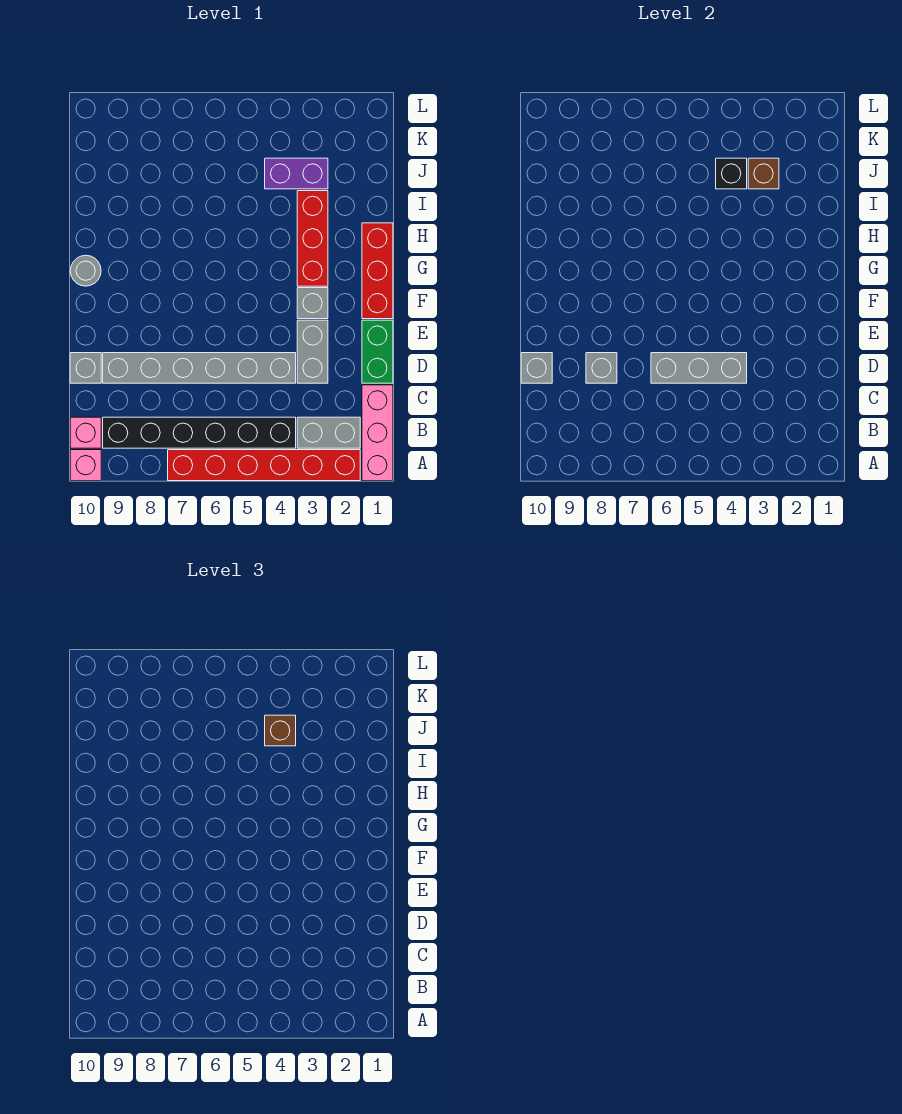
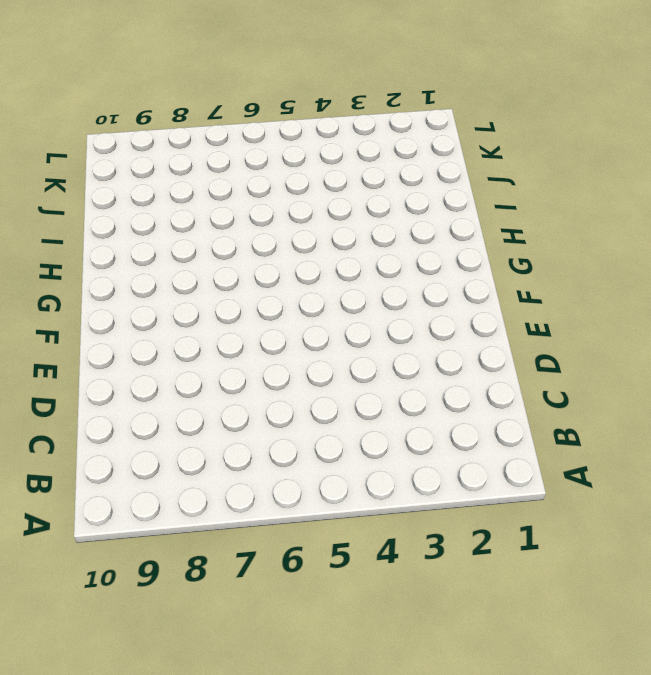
none -> pink brick A1:C1 level 1
none -> red brick A2:A7 level 1
none -> pink brick A10 level 1

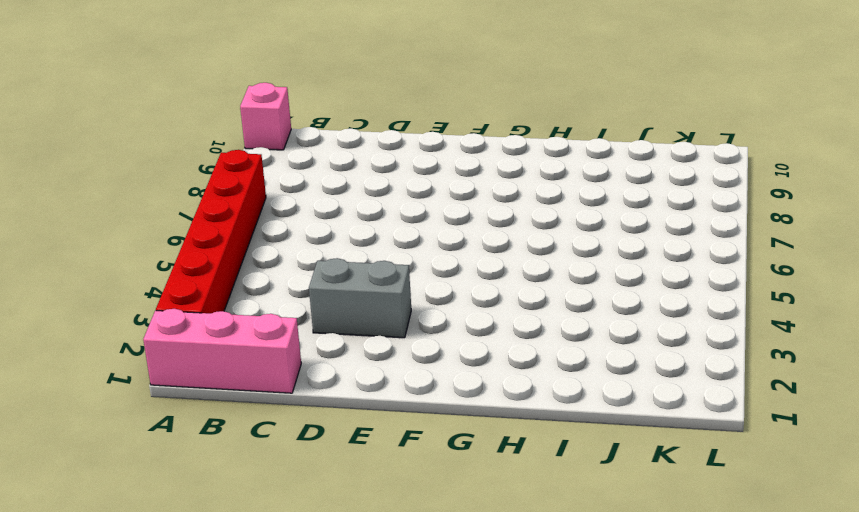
none -> grey brick B2:B3 level 1
none -> black brick B4:B9 level 1
none -> pink brick B10 level 1

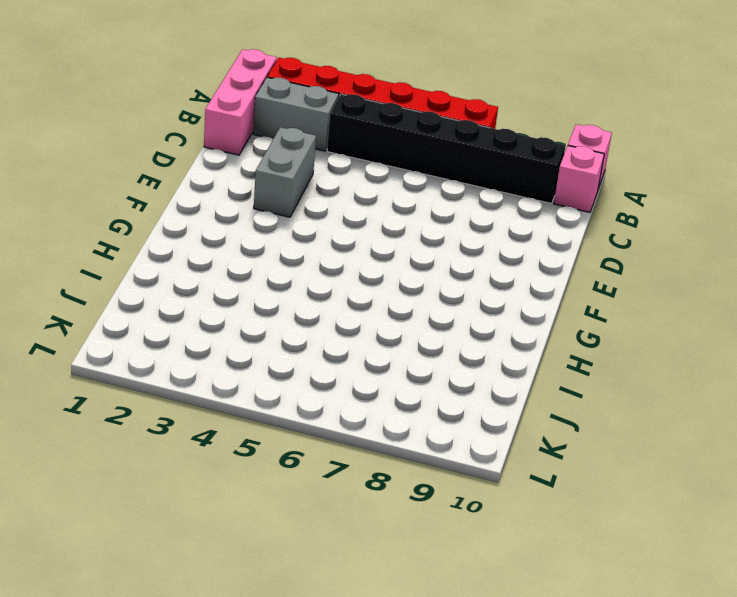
none -> green brick D1:E1 level 1
none -> grey brick D4:D9 level 1
none -> grey brick D10 level 1

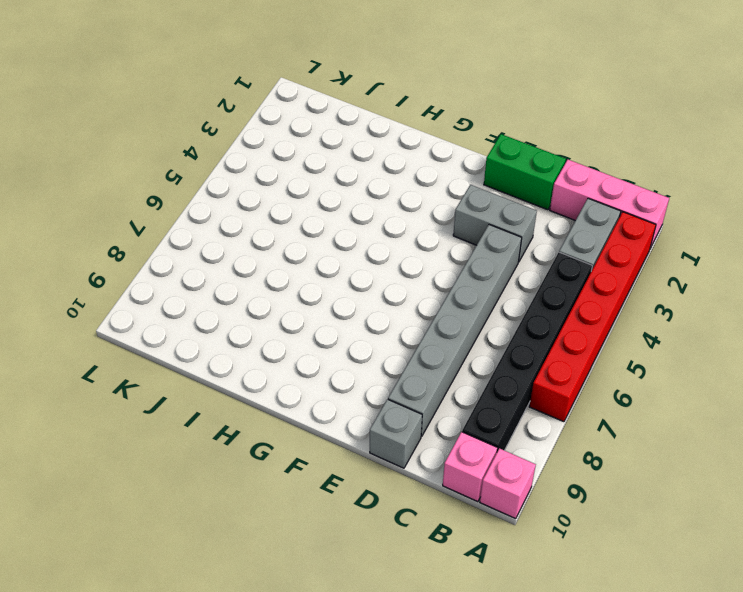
none -> red brick F1:H1 level 1
none -> grey brick F3 level 1
none -> red brick G3:I3 level 1

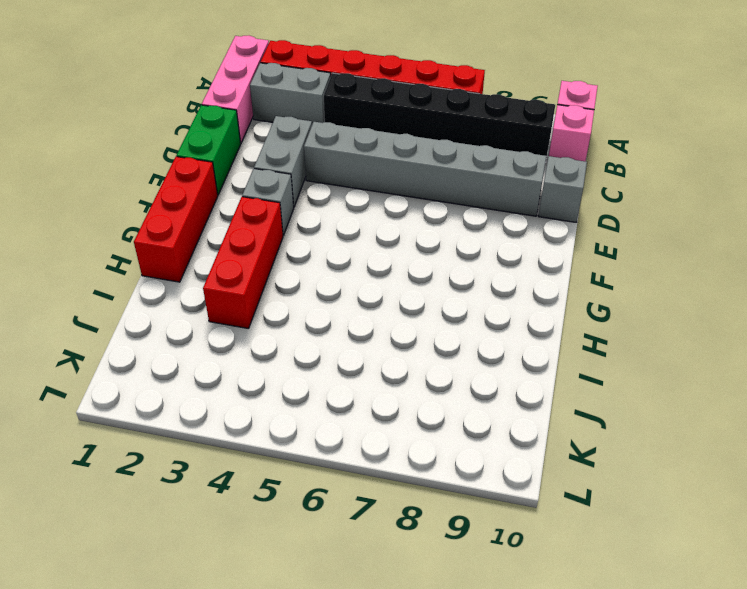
none -> grey round brick G10 level 1
none -> purple brick J3:J4 level 1
none -> grey brick D4:D6 level 2

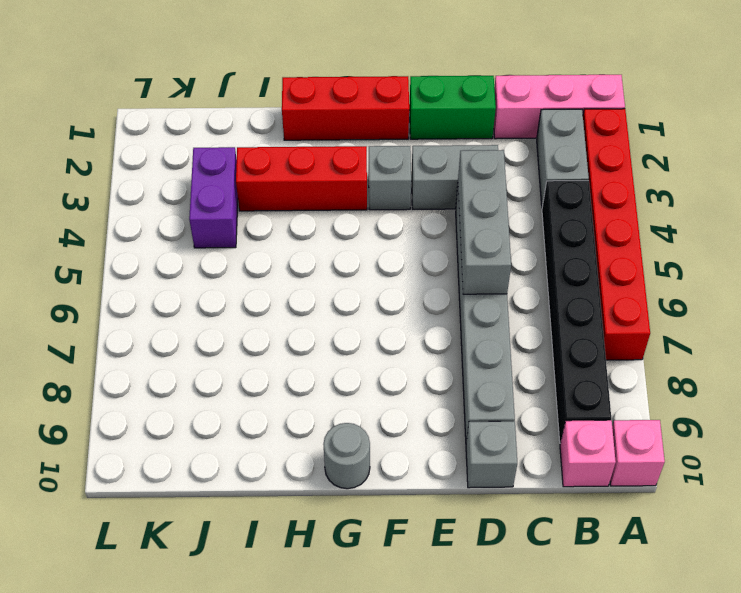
none -> grey brick D8 level 2
none -> grey brick D10 level 2
none -> brown brick J3 level 2

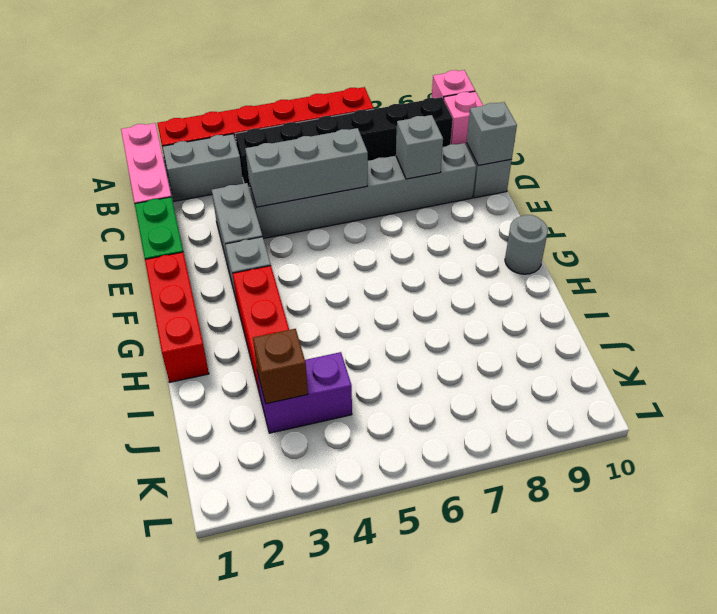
none -> black brick J4 level 2
none -> brown brick J4 level 3

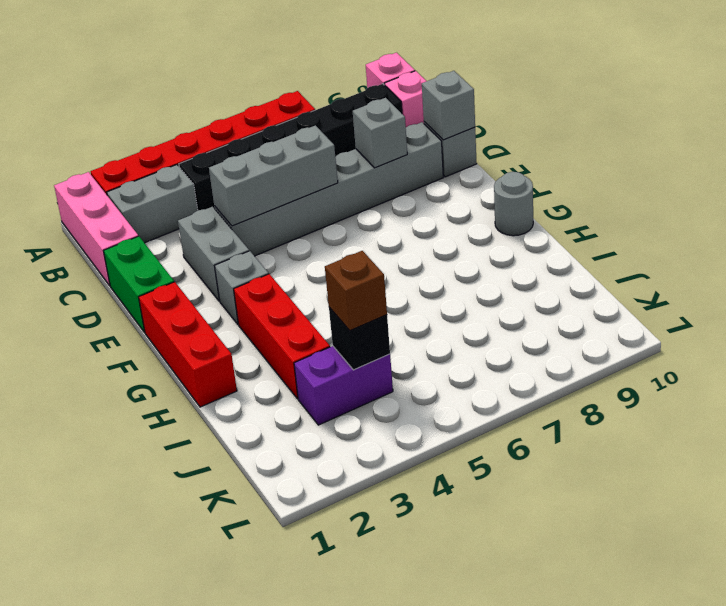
none -> brown brick J3 level 2

